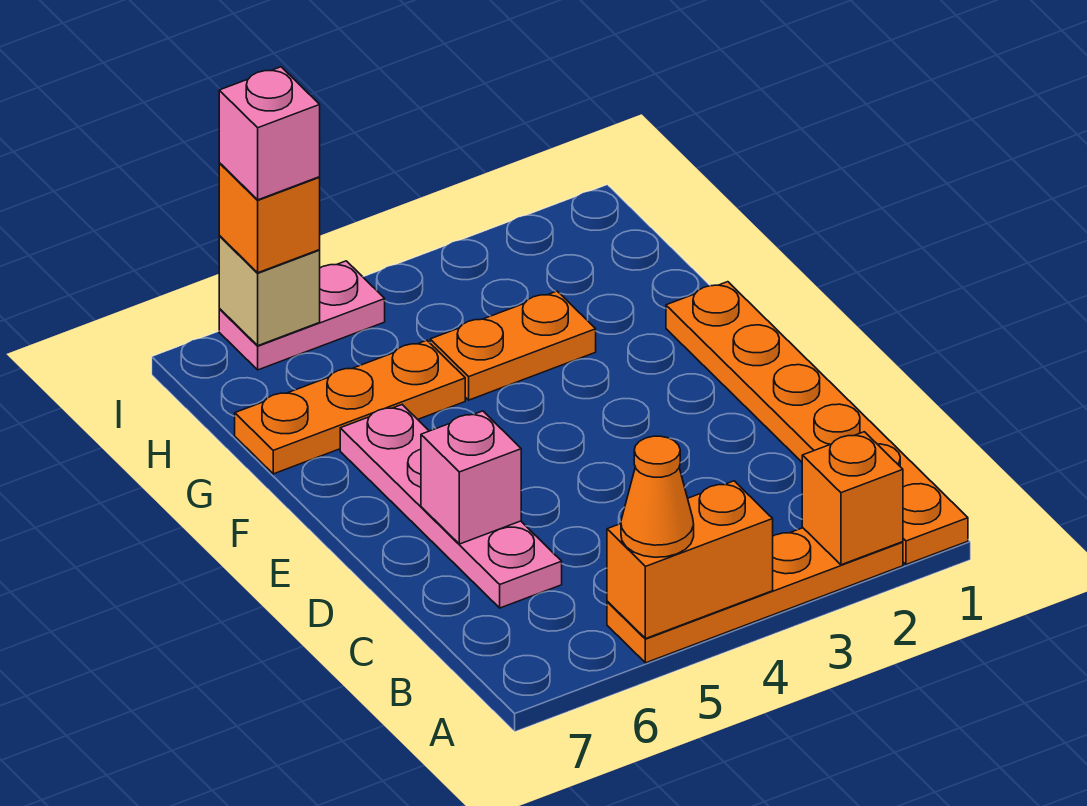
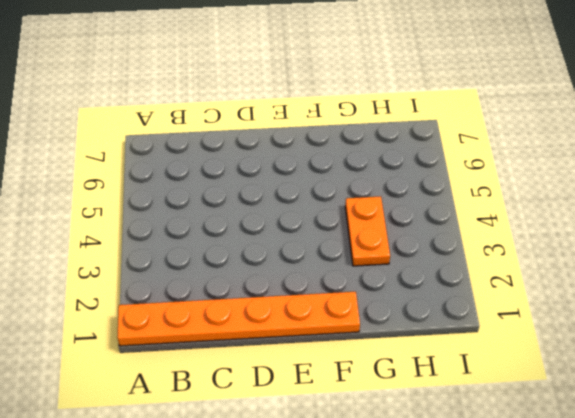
none -> orange plate A2:A5 level 1
none -> pink plate C6:F6 level 1
none -> orange plate G5:G7 level 1

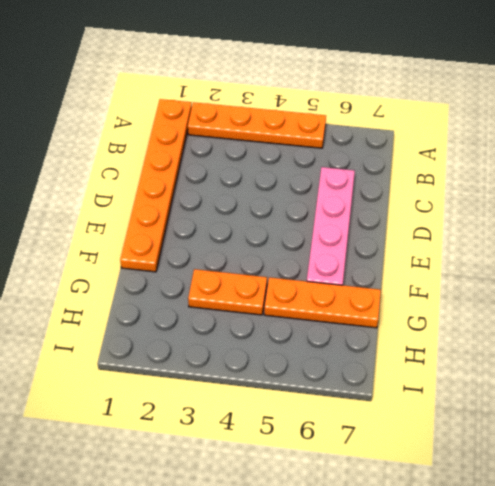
none -> pink plate I5:I6 level 1
none -> orange brick A2 level 2
none -> orange brick A4:A5 level 2

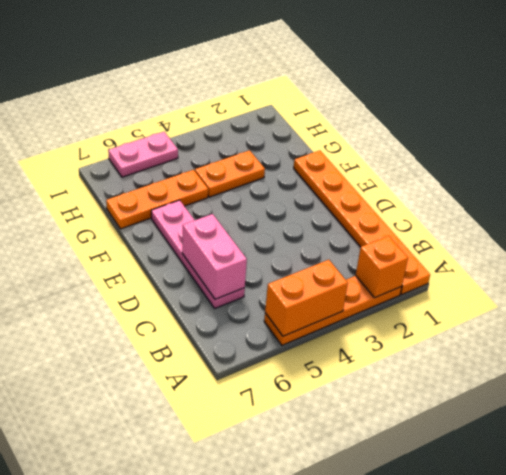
pink brick C6:D6 level 2 -> pink brick D6 level 2
none -> tan brick I6 level 2
none -> orange cone A5 level 3
none -> orange brick I6 level 3

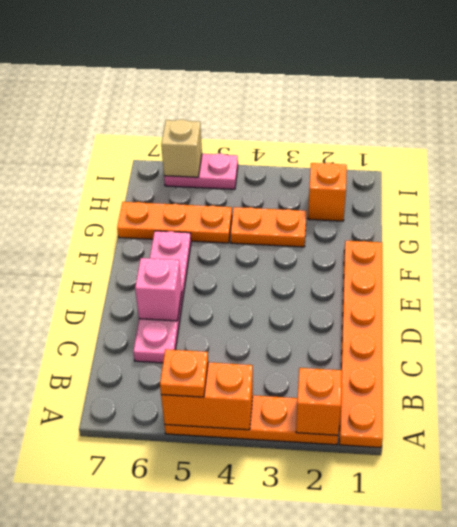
orange plate A5 level 3 -> orange cone A5 level 3
orange brick H2 level 1 -> orange brick I6 level 3
none -> pink brick I6 level 4

